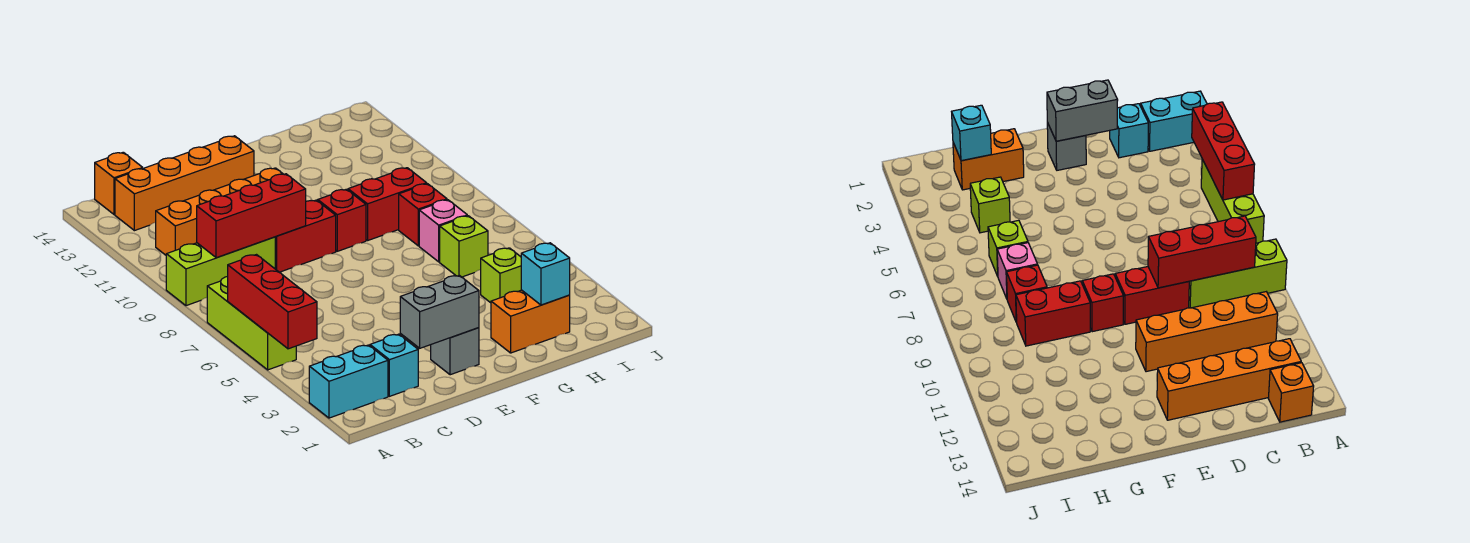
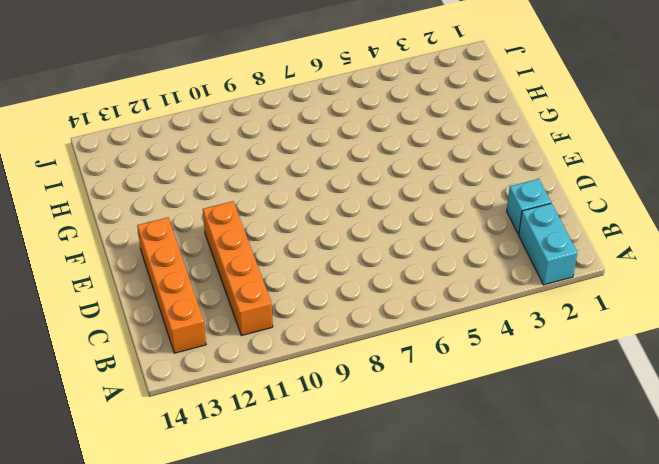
none -> lime brick A5:A7 level 1
none -> lime brick A9:C9 level 1
none -> orange brick B14 level 1

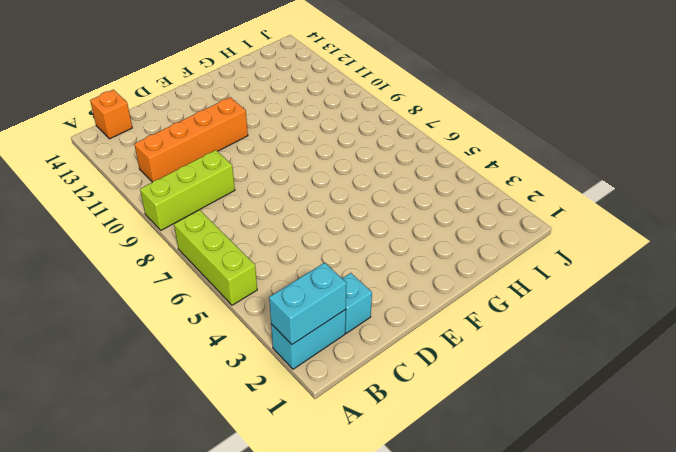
cyan brick A2:B2 level 2 -> none
none -> orange brick B13:E13 level 1
none -> red brick D9:E9 level 1
none -> grey brick E2 level 1

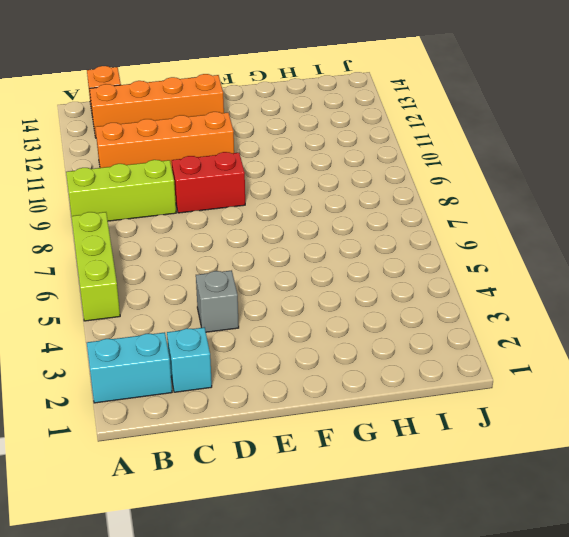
grey brick D4 level 1 -> grey brick E2 level 1
none -> red brick F9 level 1
none -> orange brick G2:H2 level 1
none -> red brick G9:H9 level 1

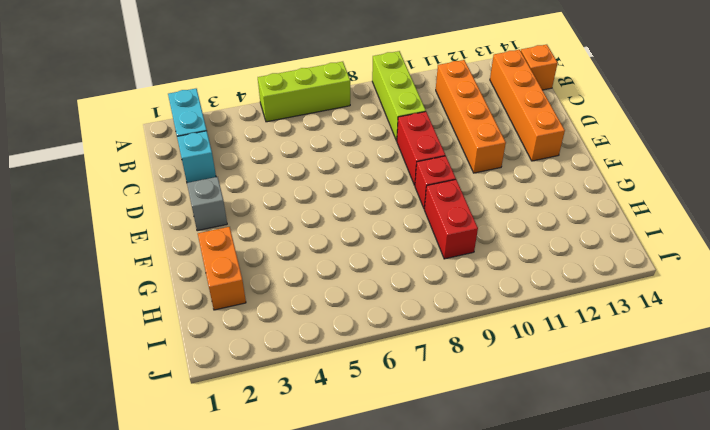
none -> lime brick H4 level 1
none -> lime brick H6 level 1
none -> pink brick H7 level 1

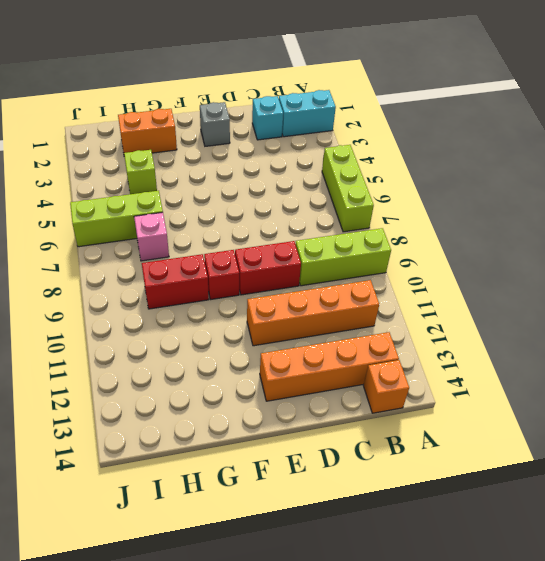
lime brick H6:J6 level 1 -> lime brick H6 level 1
none -> red brick H8 level 1
none -> red brick A4:A6 level 2
none -> red brick B9:D9 level 2

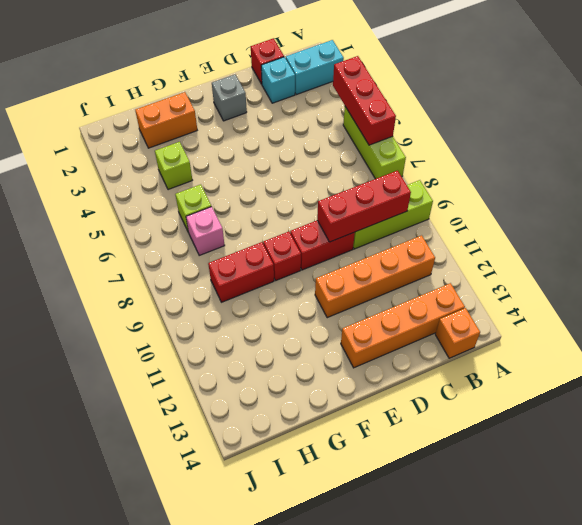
red brick C1 level 1 -> red brick H8 level 1
none -> grey brick D2:E2 level 2
none -> cyan brick H2 level 2

